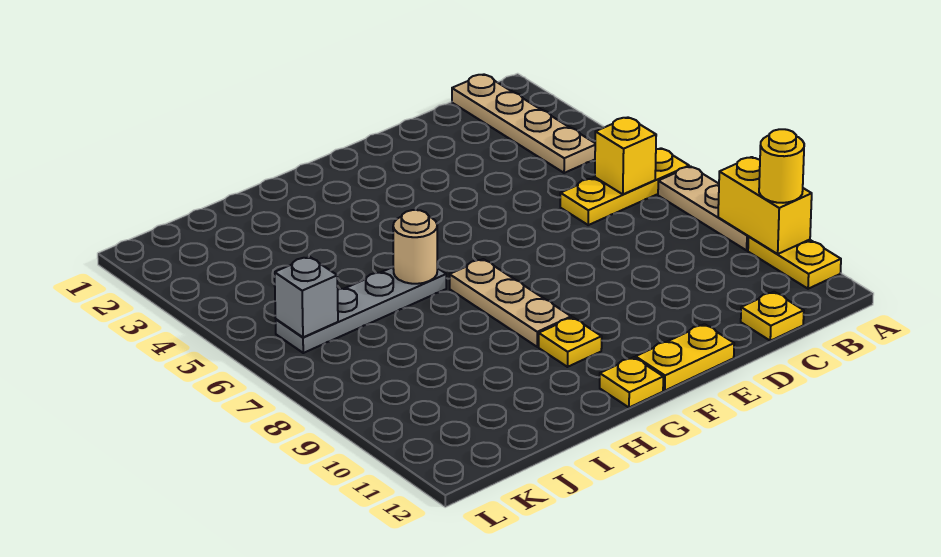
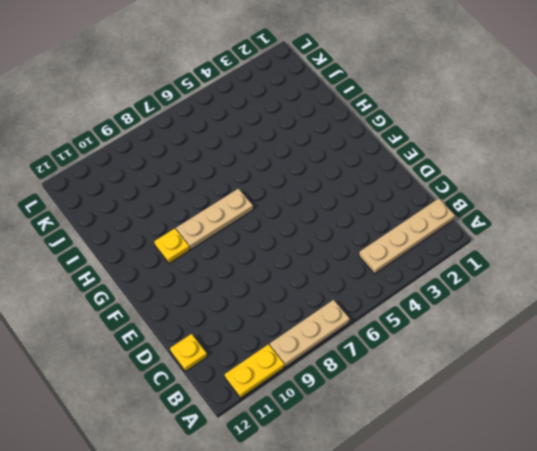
none -> yellow plate A6:C6 level 1
none -> yellow plate E12:F12 level 1
none -> yellow plate G12 level 1

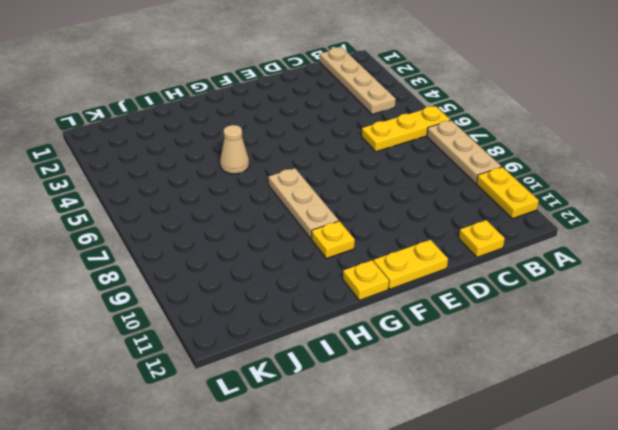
tan cone H5 level 1 -> none
none -> grey plate H6:K6 level 1
none -> yellow brick A9:A10 level 2
none -> yellow brick B6 level 2

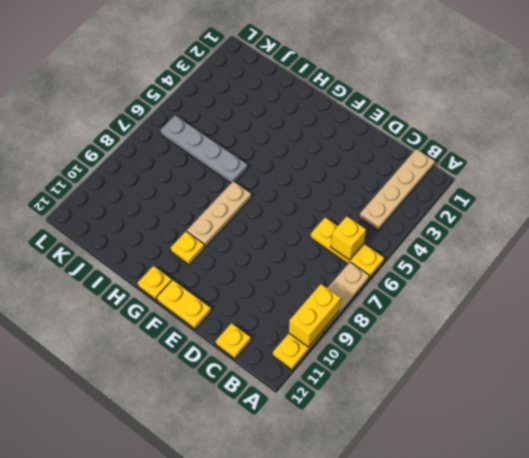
none -> tan round brick H6 level 2
none -> grey brick K6 level 2
none -> yellow round brick A10 level 3

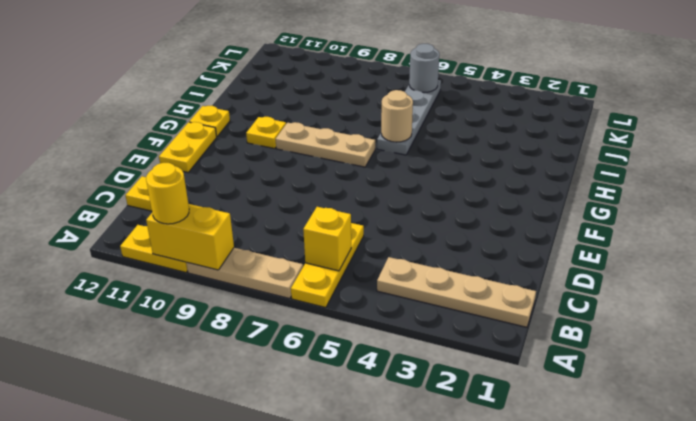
grey round brick K6 level 2 -> grey brick K6 level 2

